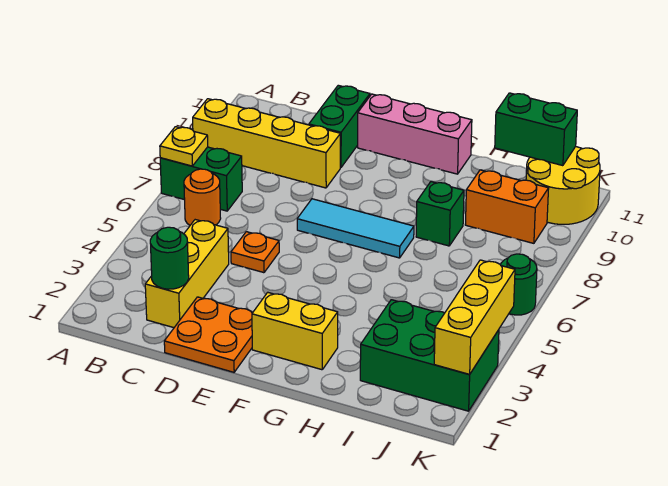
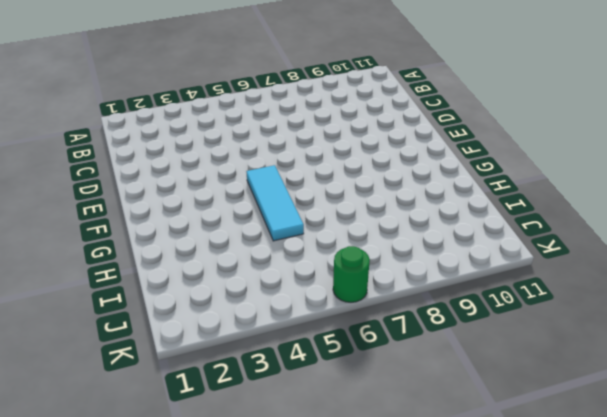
cyan tile F5:H5 level 1 -> cyan tile E7:G7 level 1
none -> green brick A7:B7 level 1
none -> yellow brick A9:D9 level 1
none -> orange round brick B6 level 1

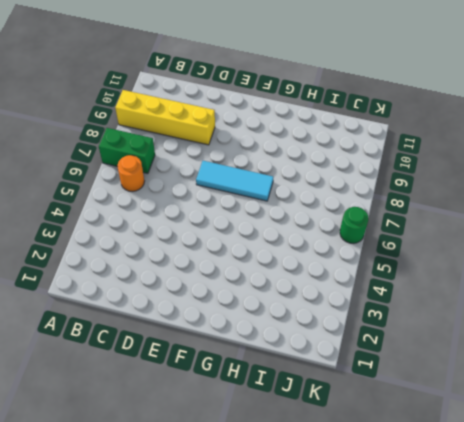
none -> yellow brick C2:C4 level 1
none -> orange plate D1:E2 level 1
none -> orange plate D5 level 1

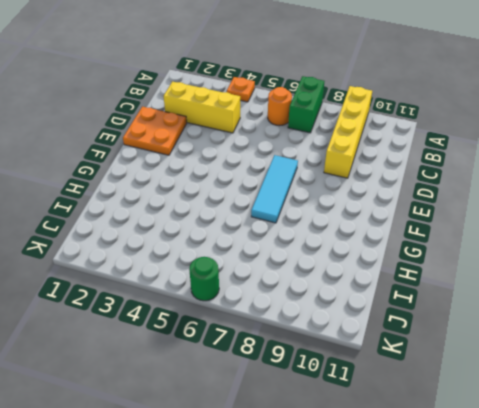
orange plate A4 level 1 -> orange plate D5 level 1
none -> green brick D10:D11 level 1
none -> pink brick E11:G11 level 1
none -> yellow brick F2:G2 level 1

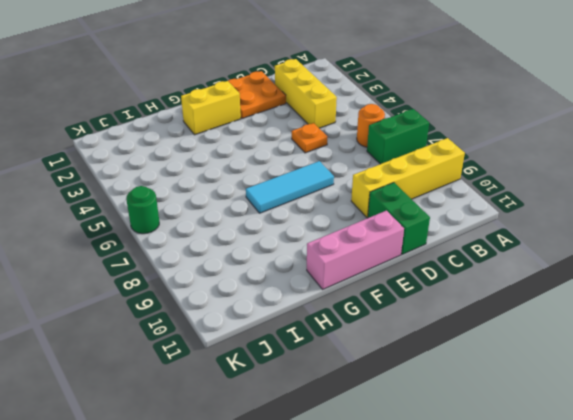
none -> green brick H8 level 1
none -> green brick I2:K3 level 1
none -> orange brick I9:J9 level 1

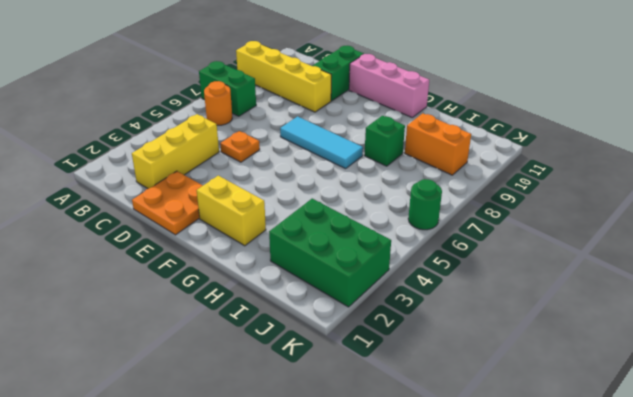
none -> yellow round brick J10:K11 level 1
none -> yellow plate A7 level 2
none -> green round brick C2 level 2

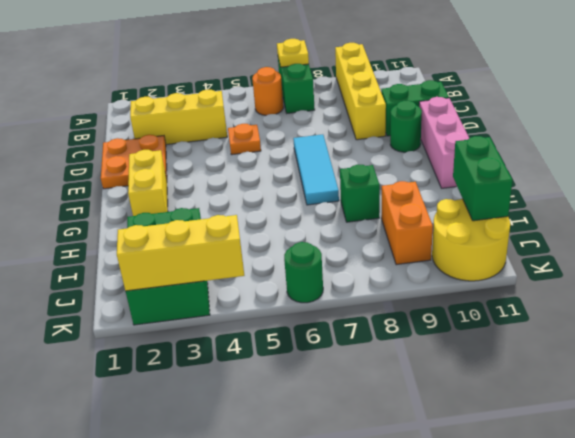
green round brick E10 level 1 -> green round brick C2 level 2

